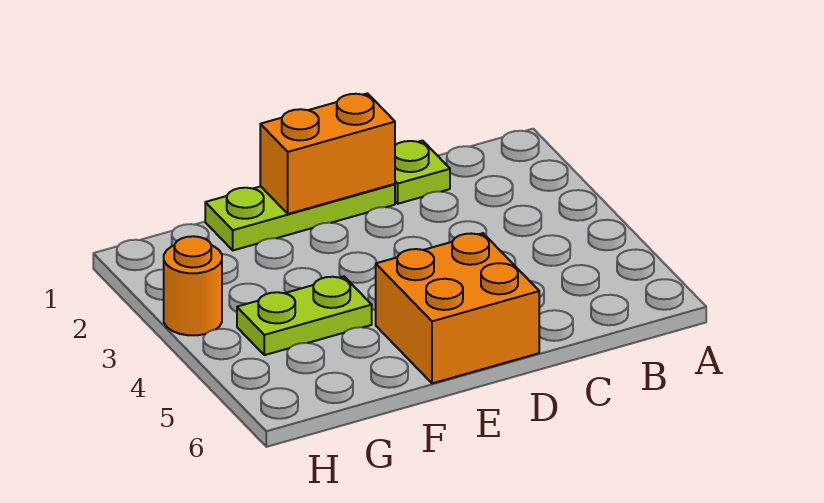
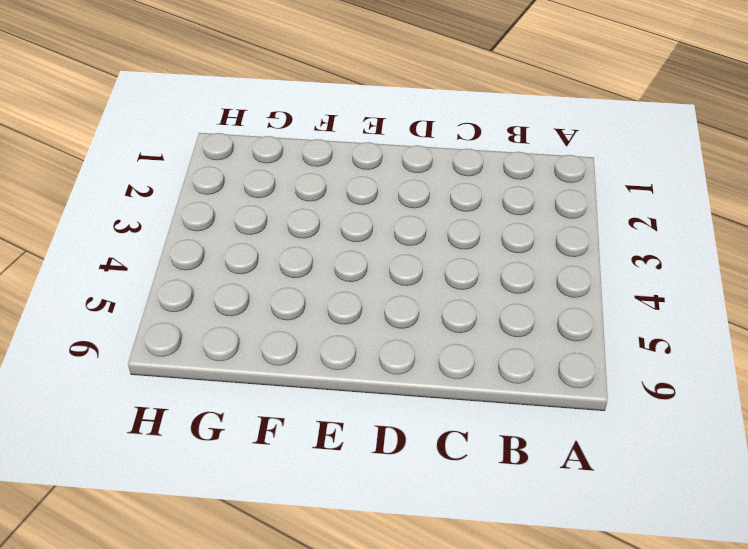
none -> lime plate C1 level 1
none -> lime plate D1:F1 level 1

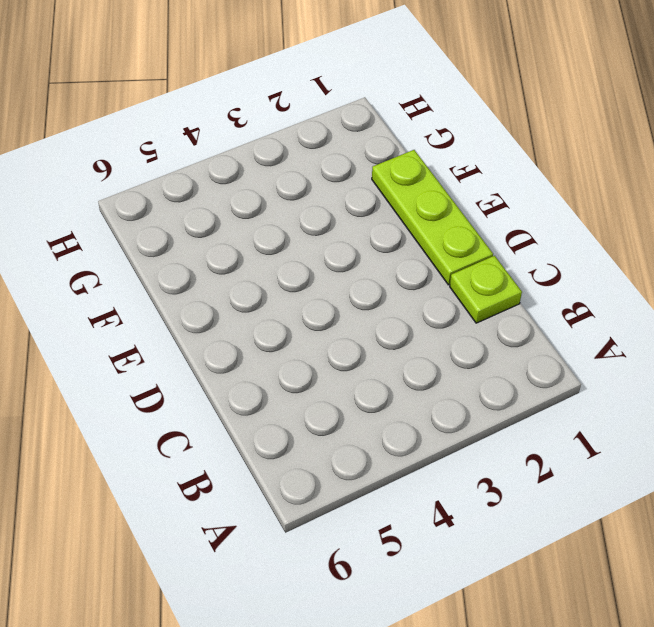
none -> orange brick D5:E6 level 1
none -> lime plate F4:G4 level 1

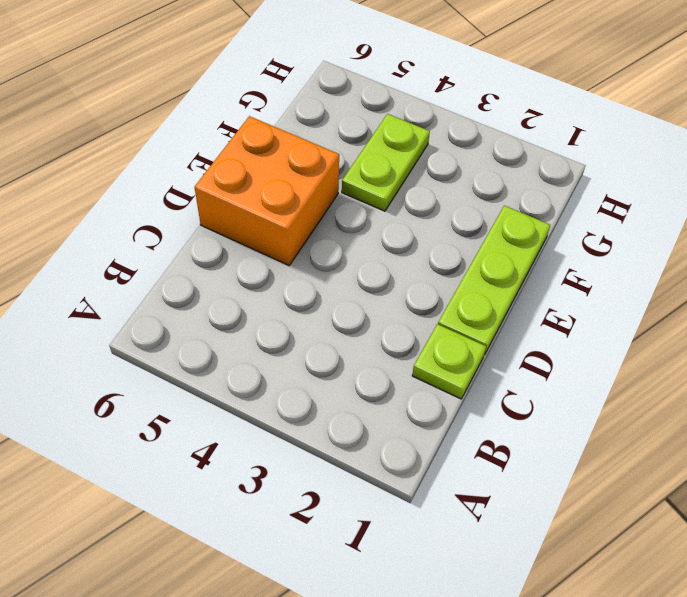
none -> orange round brick H3 level 1
none -> orange brick D1:E1 level 2

